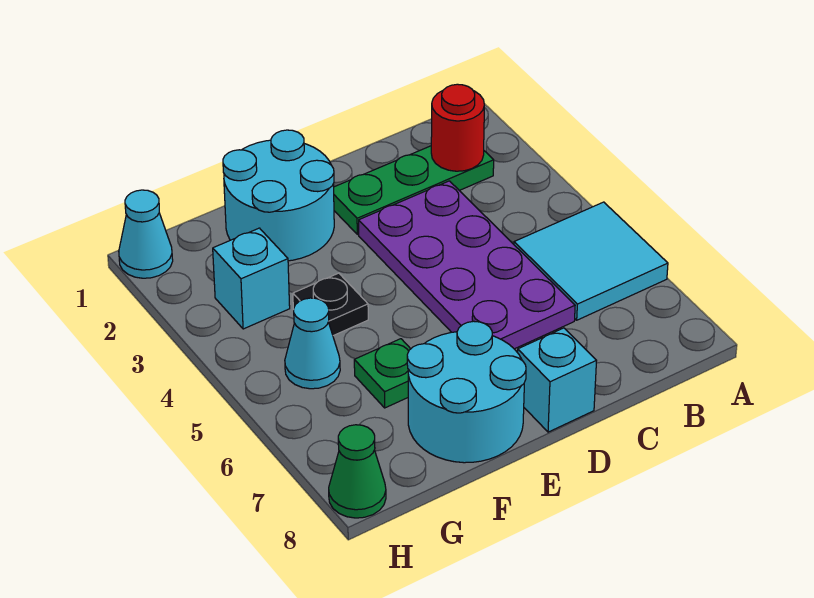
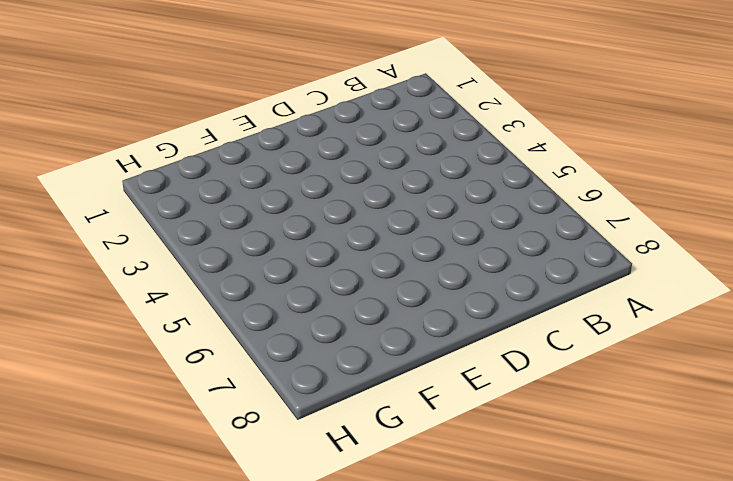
none -> cyan tile A5:B6 level 1
none -> green plate B2:D2 level 1
none -> purple plate C3:D6 level 1

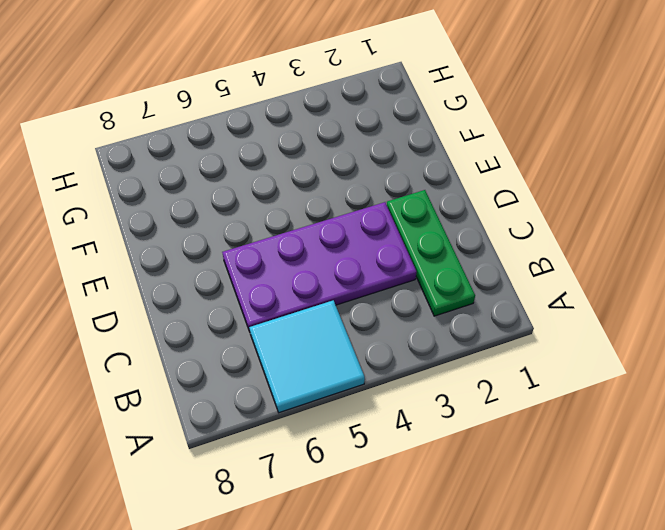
none -> cyan brick D8 level 1
none -> cyan round brick E1:F2 level 1
none -> cyan round brick E7:F8 level 1

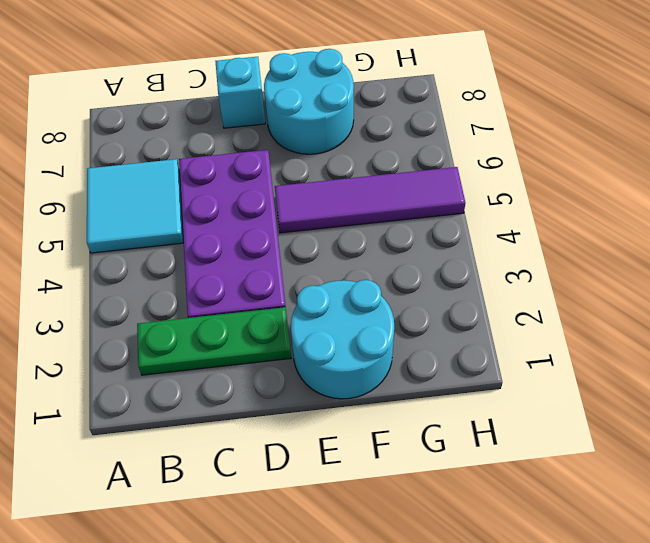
purple tile E5:H5 level 1 -> cyan cone G5 level 1
none -> black plate F4 level 1
none -> green plate F6 level 1
none -> cyan brick G3 level 1

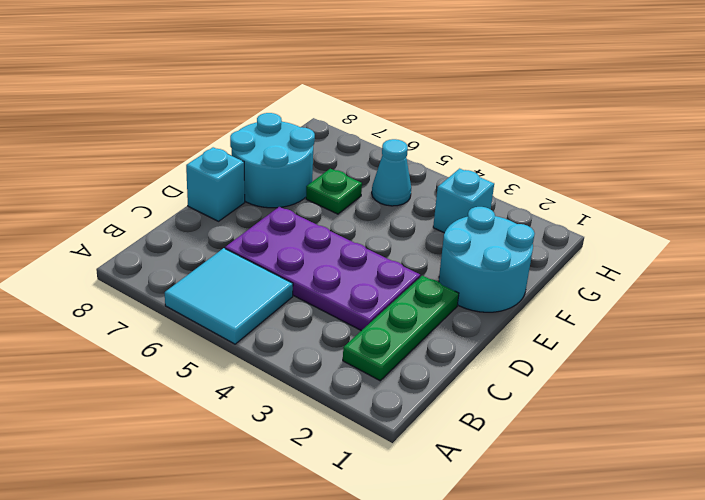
none -> black plate F4 level 1
none -> cyan cone H1 level 1
none -> green cone H8 level 1

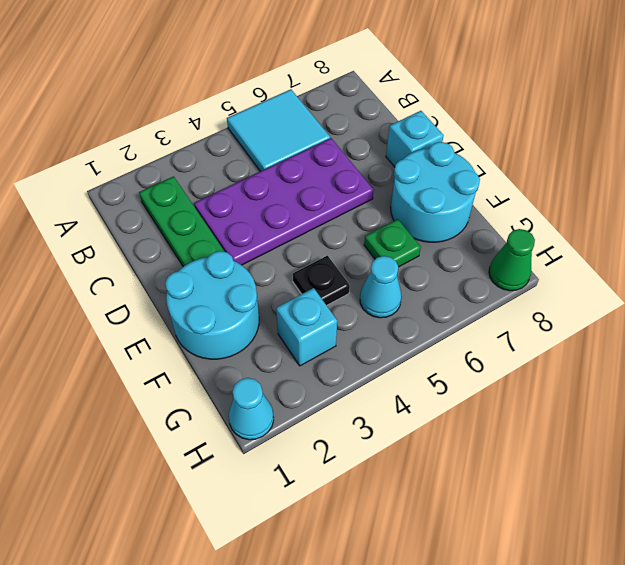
none -> red round brick B2 level 2

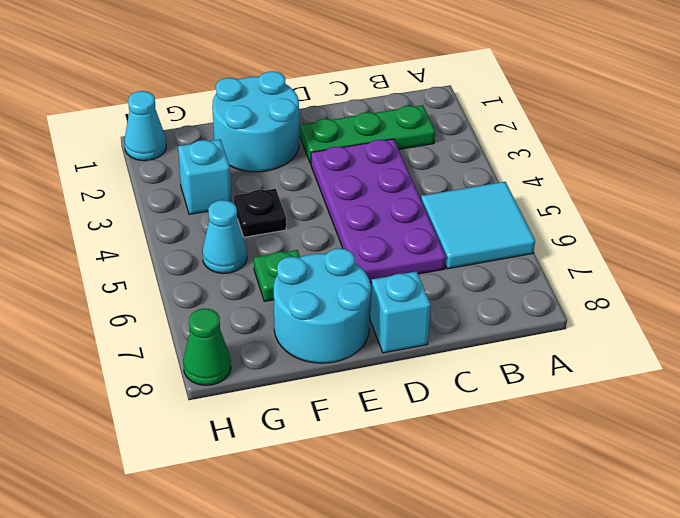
none -> red round brick B2 level 2

